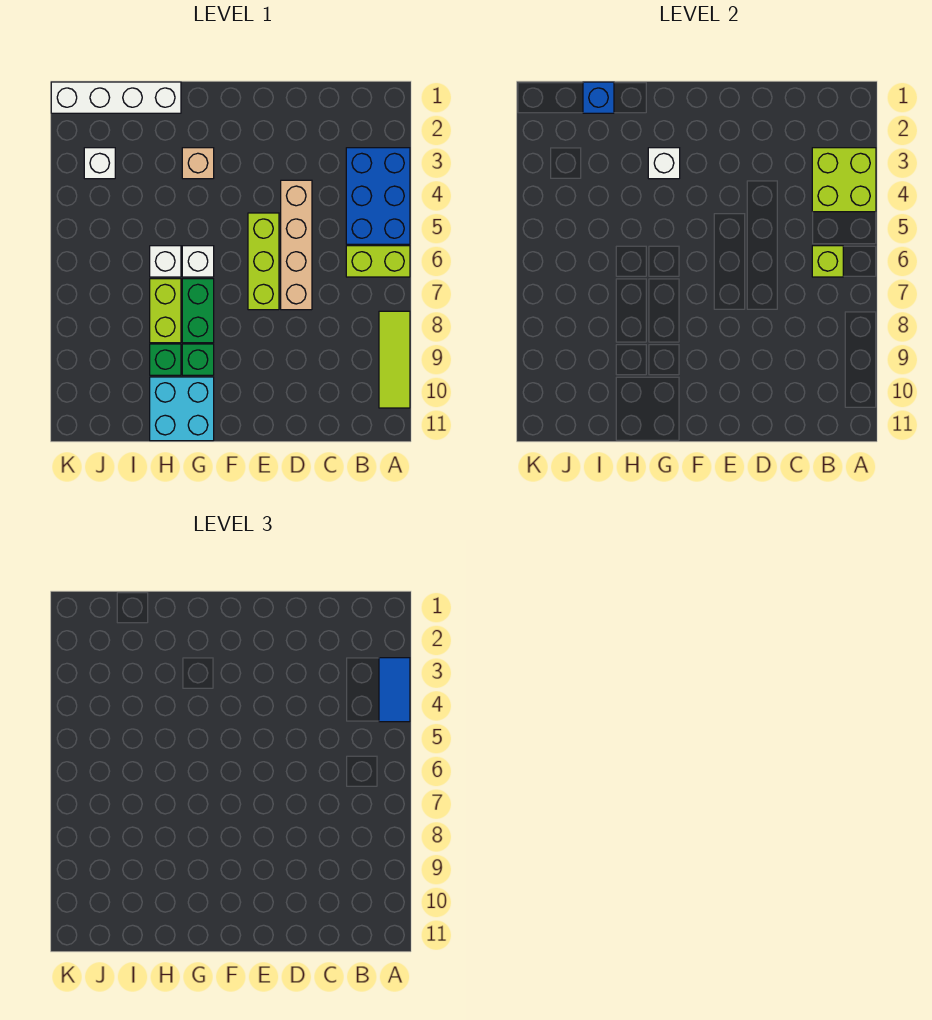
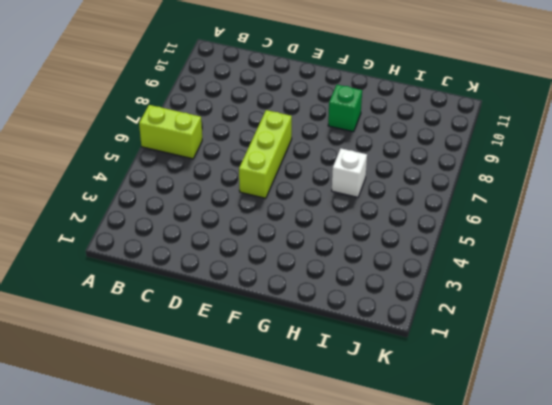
none -> blue brick A3:B5 level 1
none -> lime tile A8:A10 level 1
none -> tan brick D4:D7 level 1

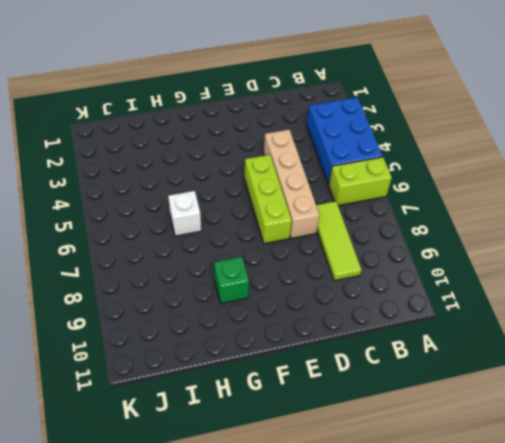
lime tile C7:C9 level 1 -> lime tile A8:A10 level 1
none -> tan brick G3 level 1
none -> white brick G6 level 1
none -> green brick G7:G8 level 1

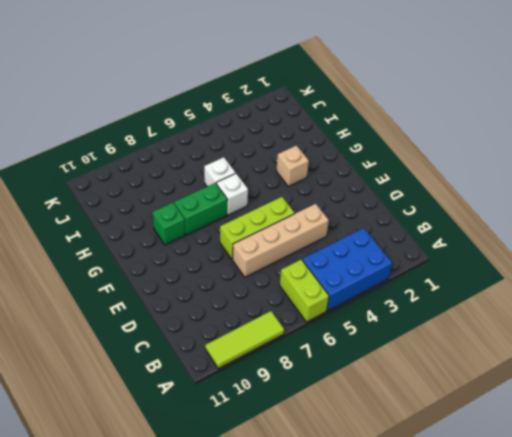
none -> cyan brick G10:H11 level 1
none -> white brick H1:K1 level 1
none -> lime brick H7:H8 level 1

